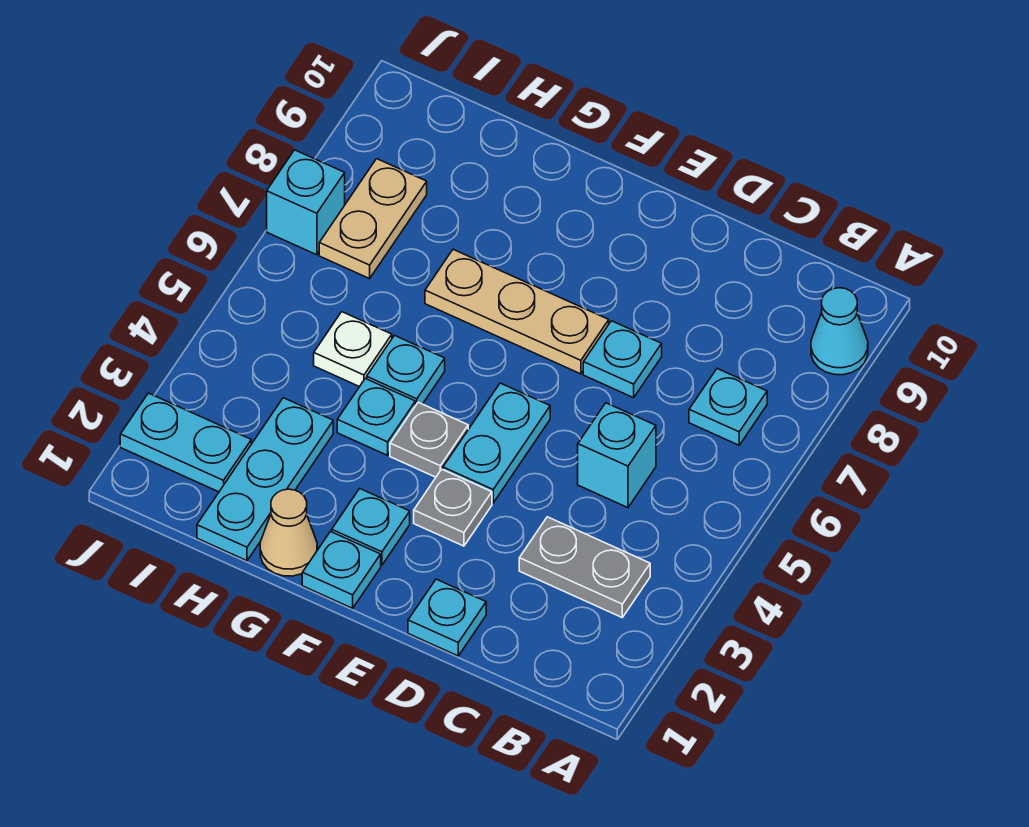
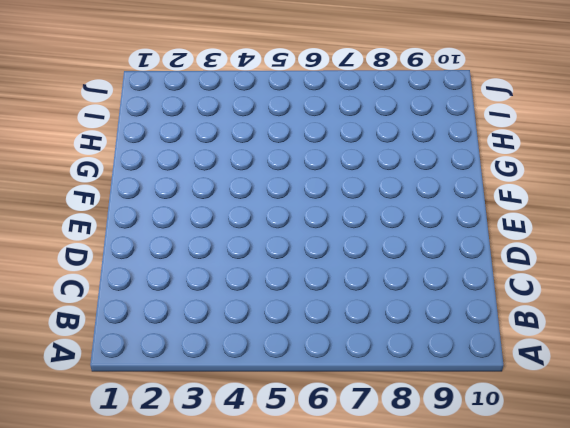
none -> cyan cone A9 level 1
none -> grey plate B3:C3 level 1
none -> cyan plate B7 level 1

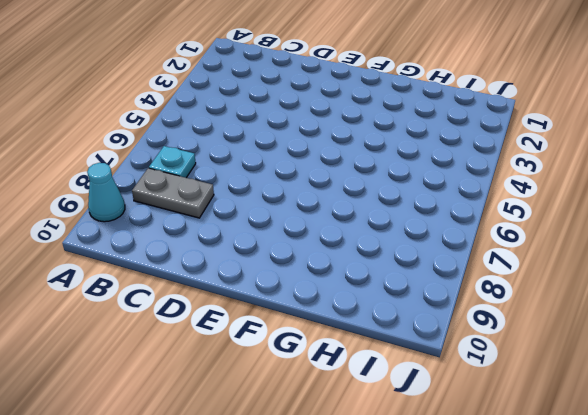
grey plate B8:C8 level 1 -> grey plate B3:C3 level 1
none -> cyan brick C5 level 1
none -> cyan plate D1 level 1
none -> cyan plate D7 level 1

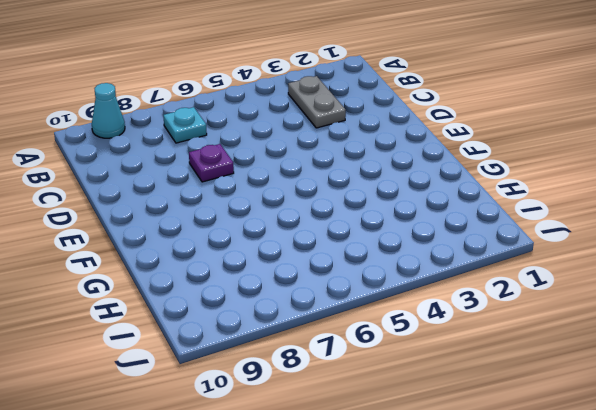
purple plate D7 level 1 -> cyan plate D7 level 1
none -> cyan brick C5 level 1
none -> cyan plate D1 level 1
none -> grey plate E3 level 1

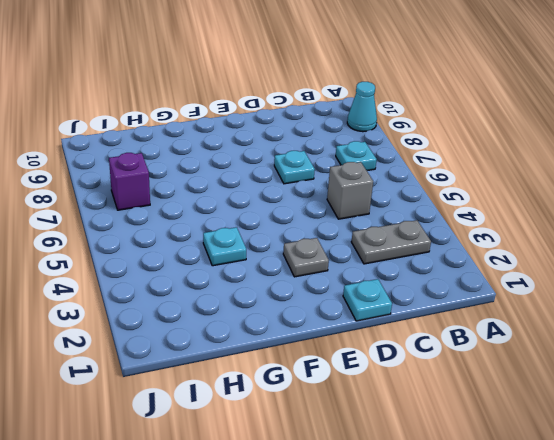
grey brick C5 level 1 -> cyan brick C5 level 1
purple brick I7 level 1 -> tan plate I7:I8 level 1
none -> cyan plate E4:E5 level 1
none -> tan plate E7:G7 level 1
none -> cyan plate F1 level 1

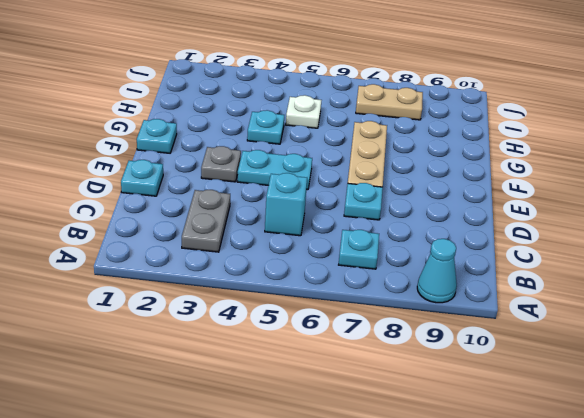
none -> cyan plate F2 level 1
none -> grey plate F4 level 1
none -> tan cone G1 level 1

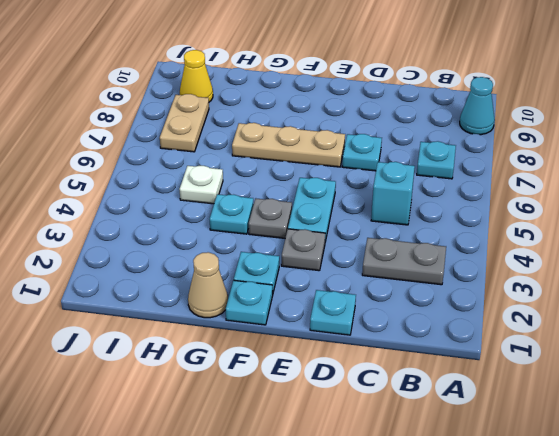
yellow cone I9 level 1 -> none
none -> cyan plate G5 level 1
none -> cyan plate H1:H3 level 1
none -> cyan plate I2:J2 level 1

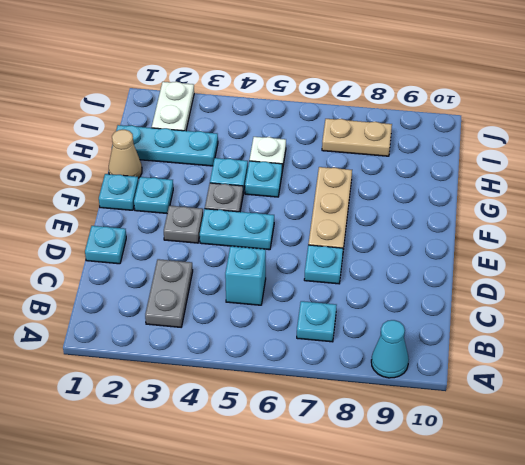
white plate I2:J2 level 1 -> cyan plate I2:J2 level 1
none -> cyan brick J7 level 1

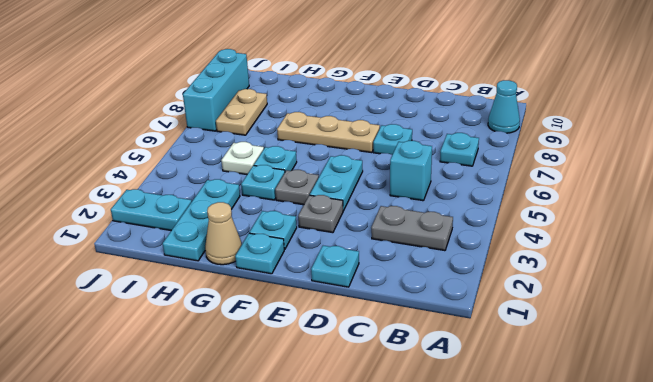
cyan brick J7:J9 level 1 -> cyan brick J7 level 1

